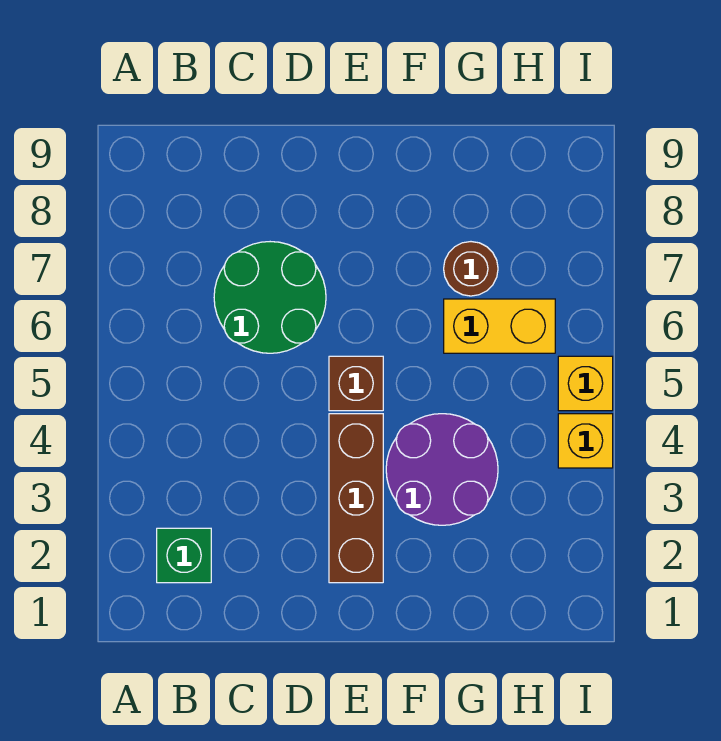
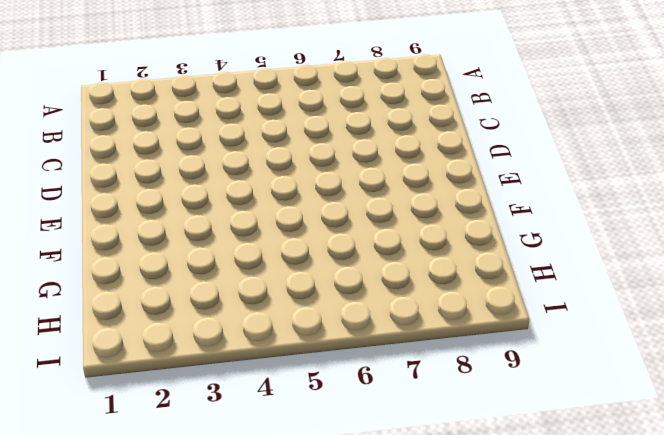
none -> green brick B2 level 1
none -> green round brick C6:D7 level 1

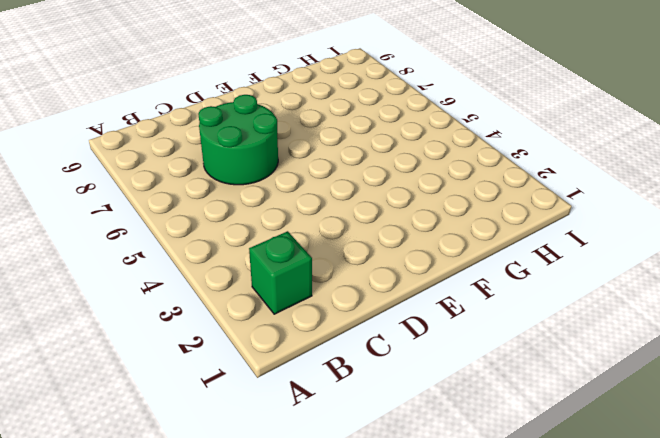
none -> brown brick E2:E4 level 1
none -> brown brick E5 level 1

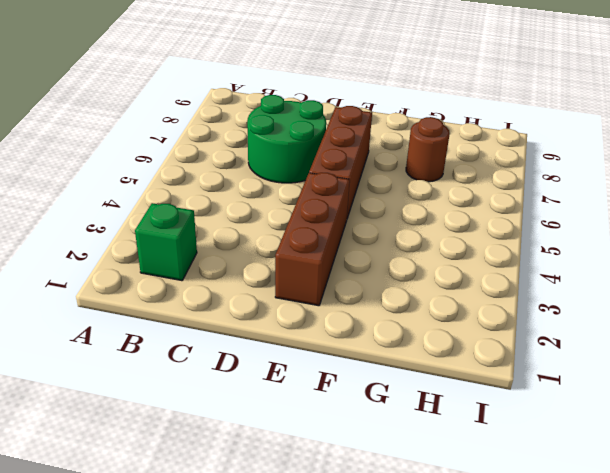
brown brick E5:E7 level 1 -> brown brick E5 level 1
none -> purple round brick F3:G4 level 1
none -> yellow brick G6:H6 level 1

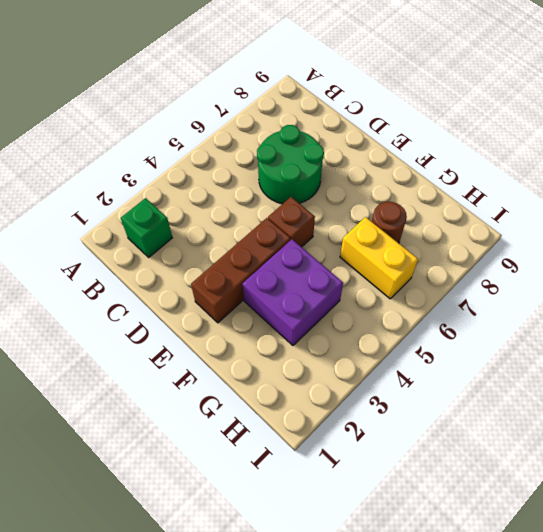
purple brick F3:G4 level 1 -> purple round brick F3:G4 level 1
none -> yellow brick I4 level 1
none -> yellow brick I5 level 1

